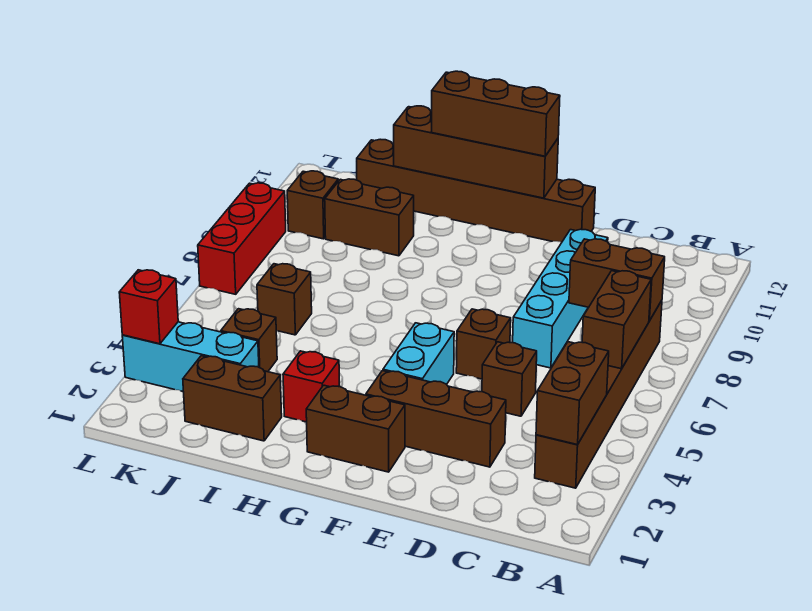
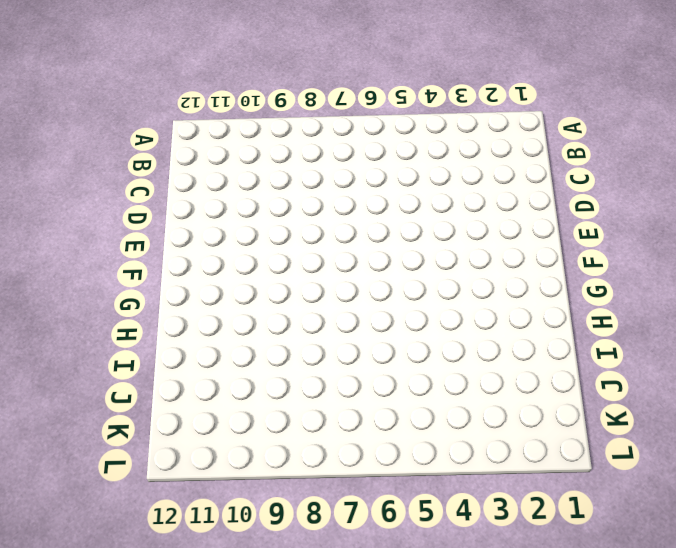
none -> brown brick B3:B8 level 1
none -> brown brick D3:F3 level 1
none -> brown brick D5 level 1

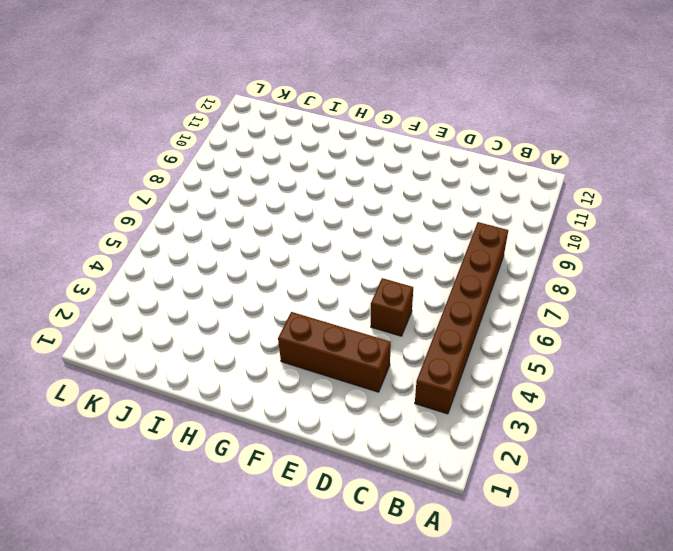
none -> cyan brick D7:D10 level 1
none -> brown brick E6 level 1
none -> brown brick E12:J12 level 1

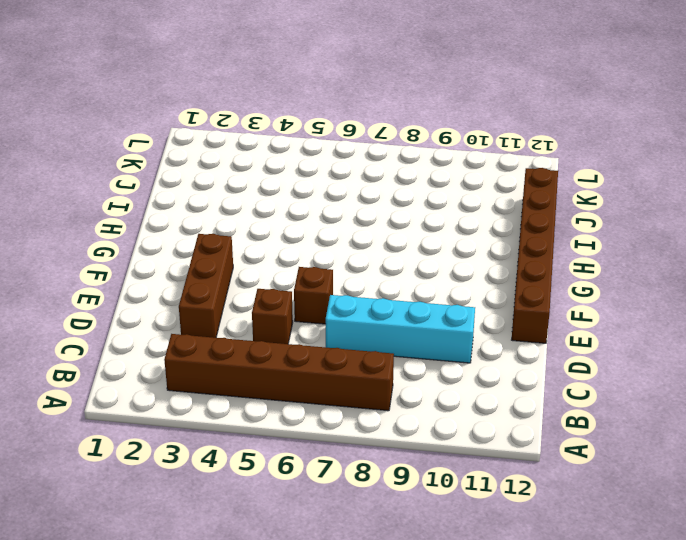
none -> brown brick F2:G2 level 1
none -> cyan brick F4:F5 level 1
none -> red brick H3 level 1

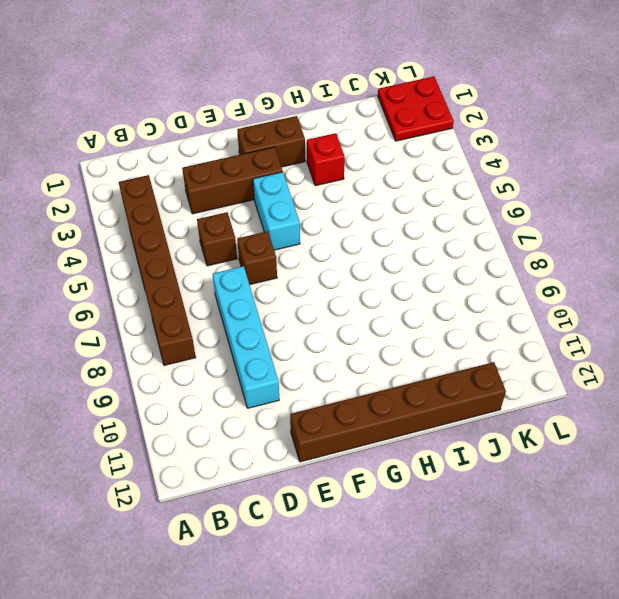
red plate K1:L2 level 1 -> none
none -> brown brick I2:J2 level 1
none -> brown brick I10:J10 level 1
none -> cyan brick J3:L3 level 1

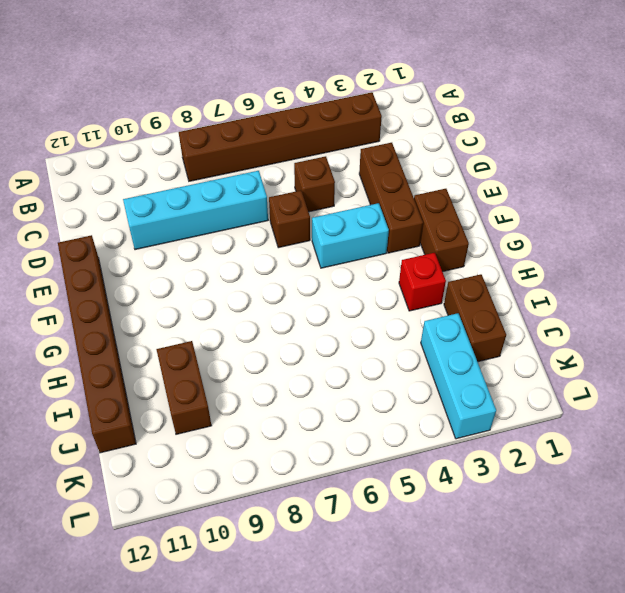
none -> brown brick J4 level 1
none -> brown brick J6 level 1
none -> brown brick K10 level 1

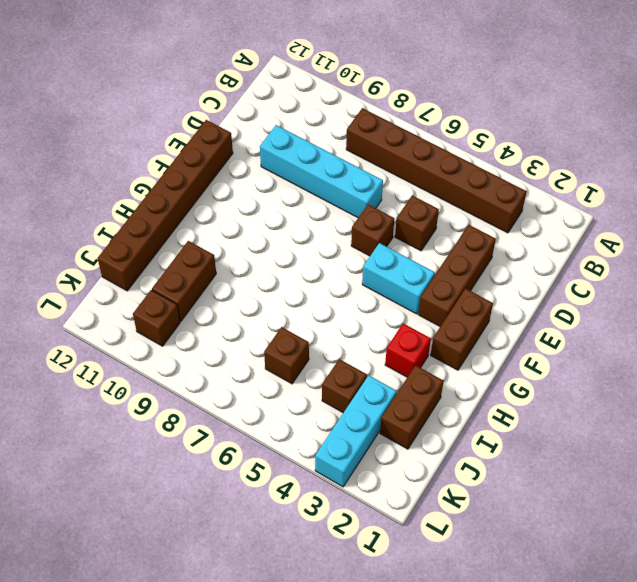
none -> red brick L7:L9 level 1
none -> brown brick B3:B4 level 2
none -> brown brick B6:B7 level 2

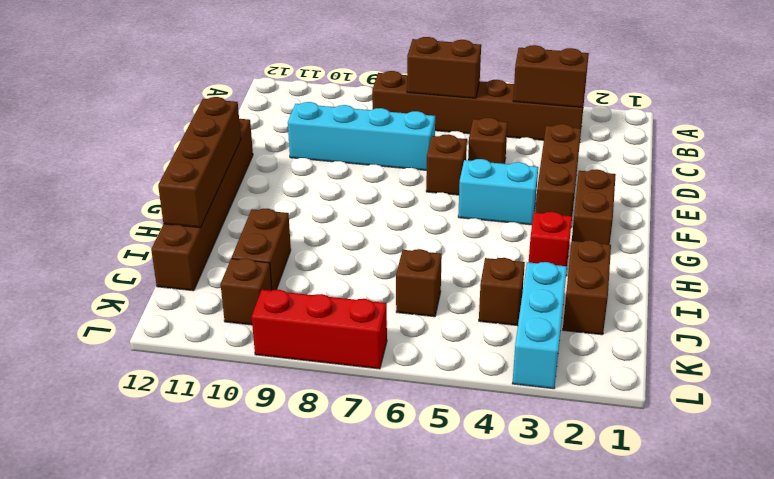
none -> brown brick B8:C8 level 2
none -> red brick L3 level 2
none -> brown brick F12:H12 level 3

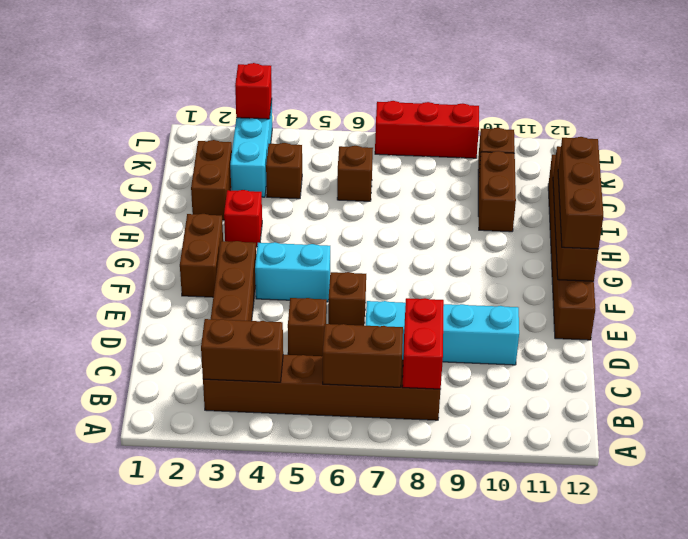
red brick B8:C8 level 2 -> brown brick B8:C8 level 2

